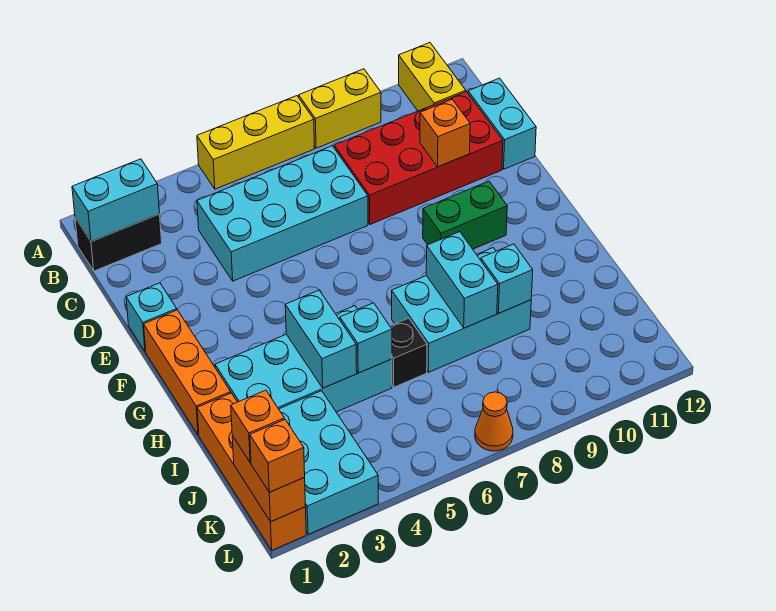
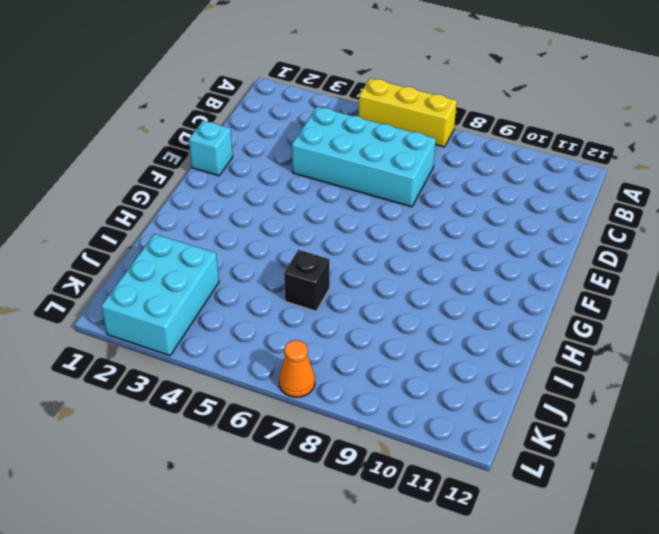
none -> yellow brick A8:A9 level 1
none -> yellow brick A11:B11 level 1
none -> black brick B1:B2 level 1

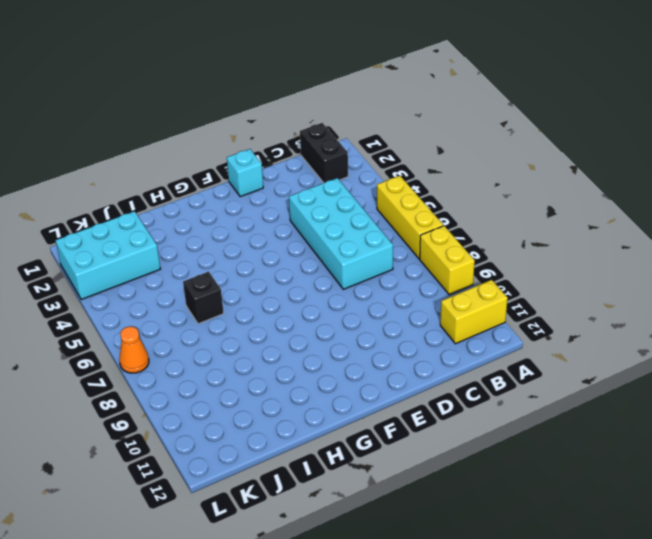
none -> red brick C8:D11 level 1
none -> cyan brick C12:D12 level 1
none -> orange brick F1:H1 level 1

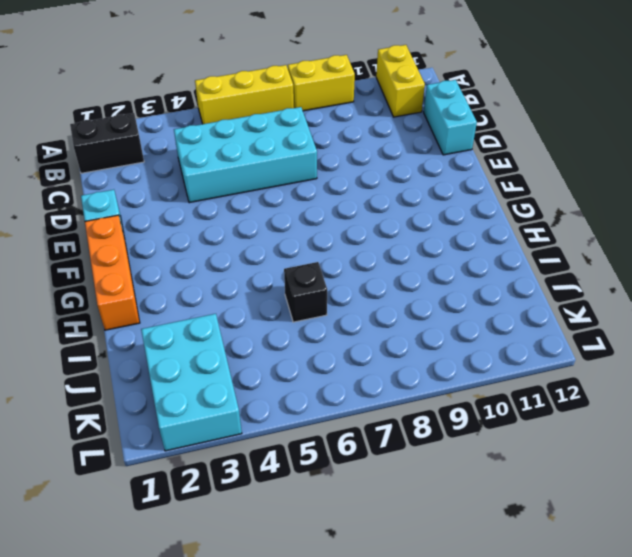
none -> red brick C8:D11 level 1
none -> green brick F9:F10 level 1
none -> cyan brick H2:I5 level 1

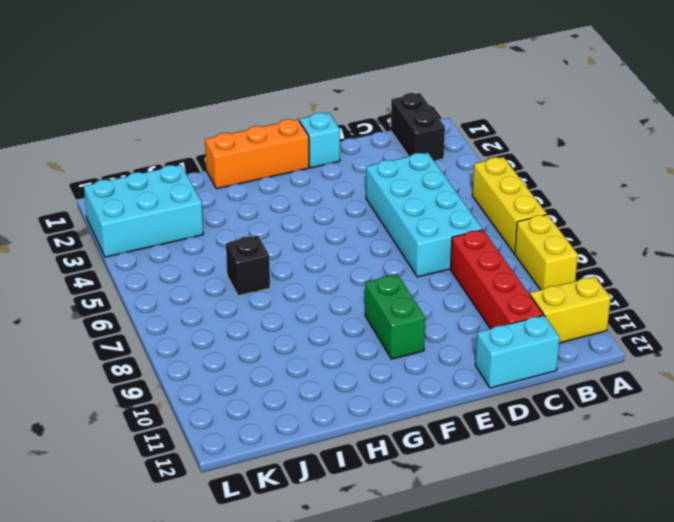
red brick C8:C11 level 1 -> red brick C8:D11 level 1
none -> cyan brick H2:I5 level 1
none -> cyan brick H7:I9 level 1
none -> orange brick I1:L1 level 1

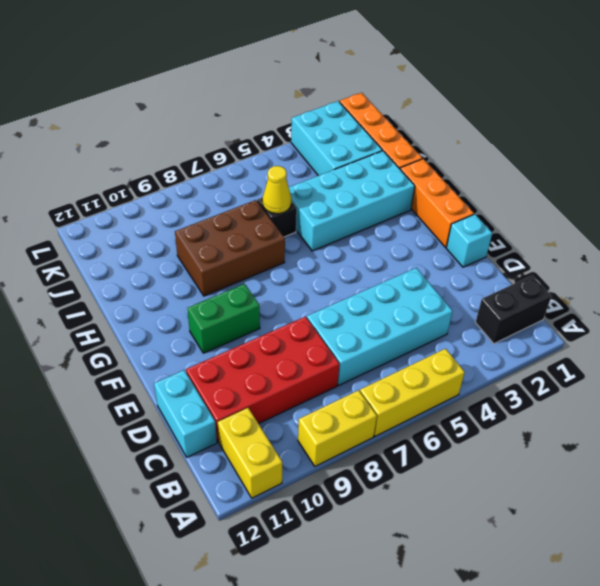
brown brick H7:I9 level 1 -> cyan brick H7:I9 level 1
yellow cone I6 level 2 -> none
none -> orange cone L7 level 1
none -> cyan brick B1:B2 level 2
none -> orange brick D10 level 2

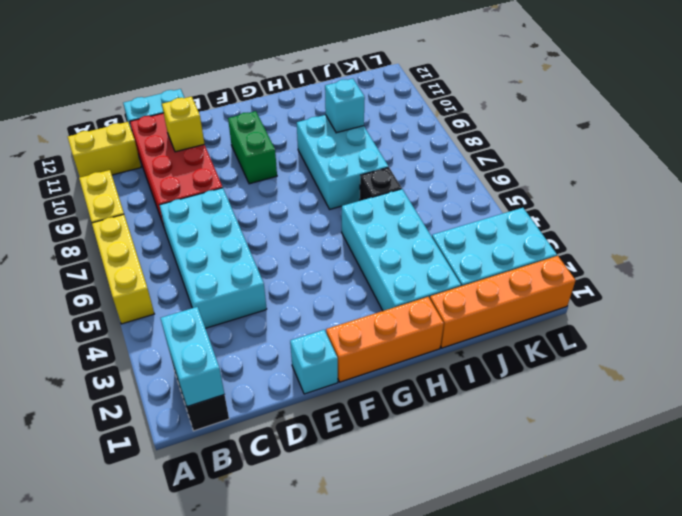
yellow brick D10 level 2 -> orange brick D10 level 2
none -> orange cone L7 level 1
none -> cyan brick H4:I4 level 2
none -> cyan brick H8:I8 level 2

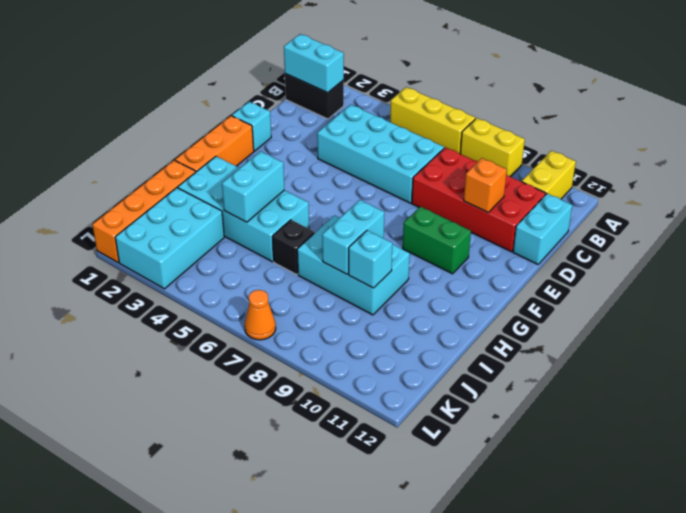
none -> cyan brick I5 level 2
none -> orange brick K1:L1 level 2
none -> orange brick K1 level 3

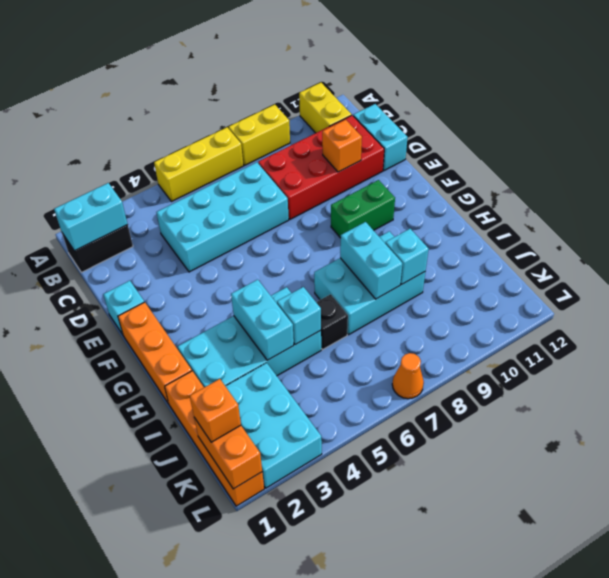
none -> orange brick L1 level 3

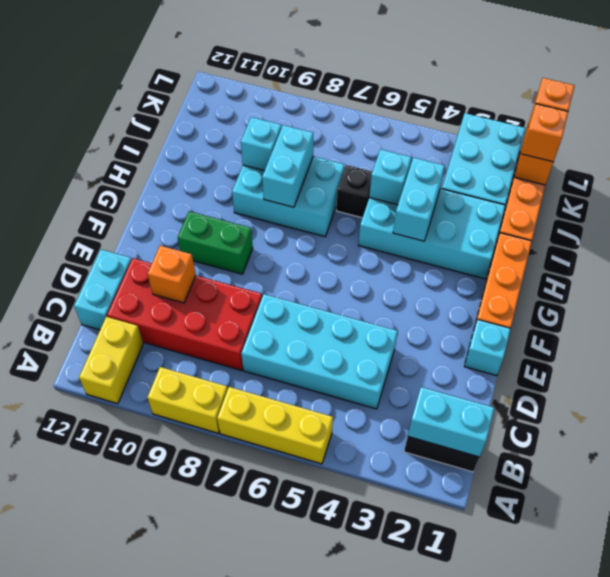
none -> orange cone L7 level 1

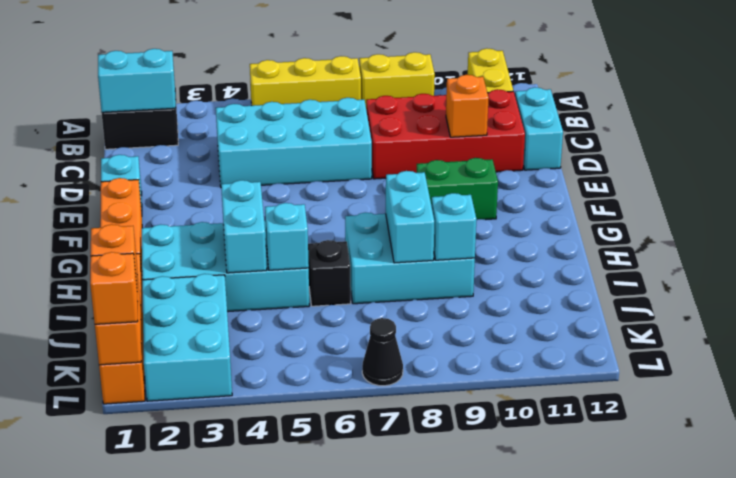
black cone L7 level 1 -> orange cone L7 level 1

